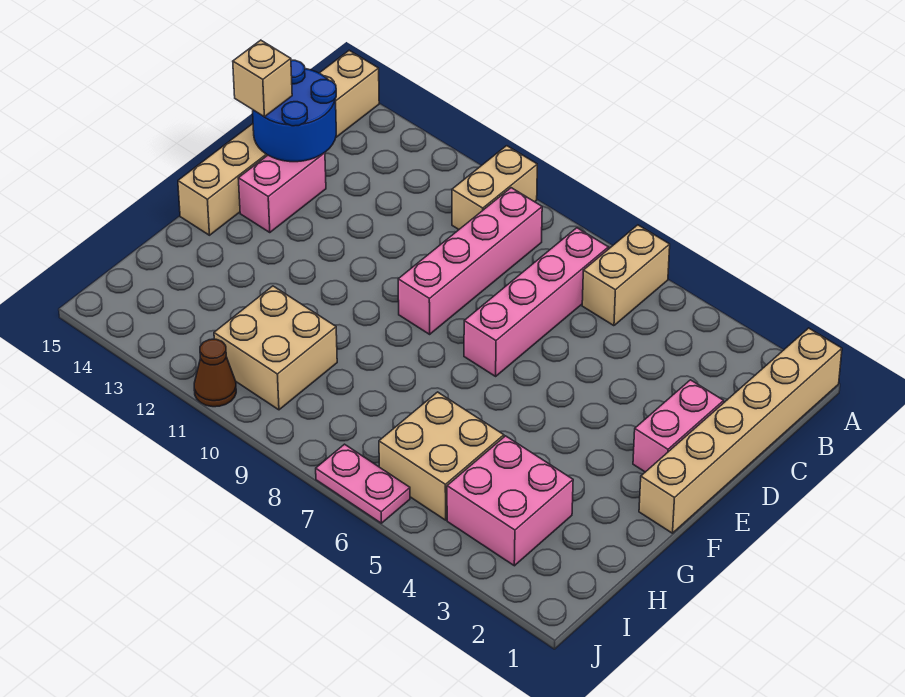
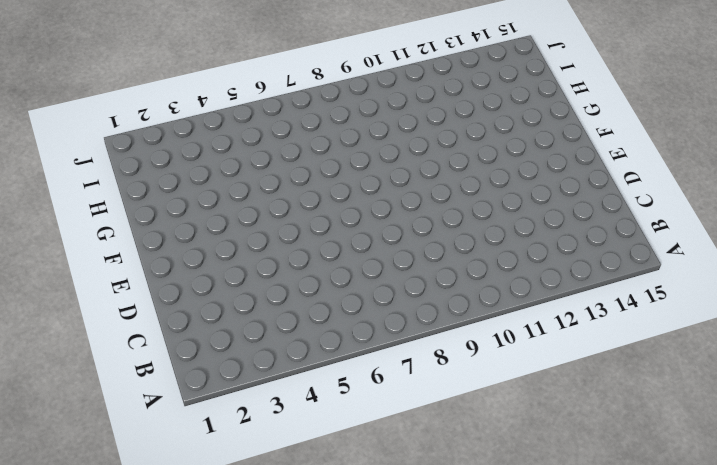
none -> tan brick A1:F1 level 1
none -> tan brick A6:B6 level 1
none -> tan brick A10:B10 level 1

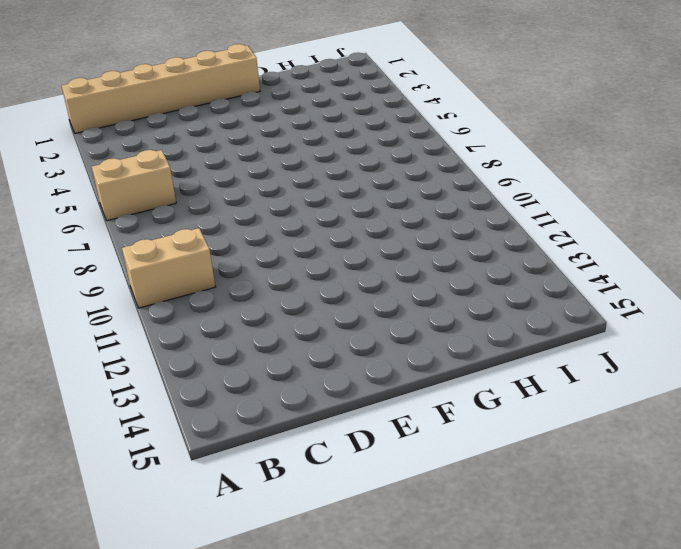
none -> tan brick A15:F15 level 1
none -> pink brick B7:E7 level 1
none -> pink brick B9:E9 level 1

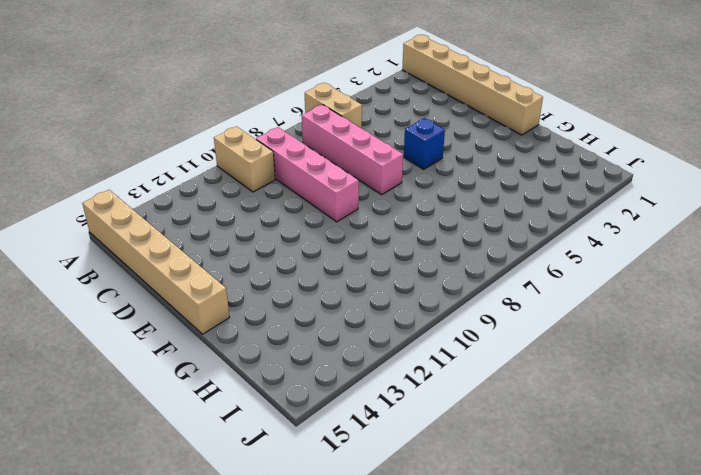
blue brick E5 level 1 -> none
none -> pink brick D2:E2 level 1
none -> pink brick D14:E14 level 1
none -> pink brick H3:I4 level 1

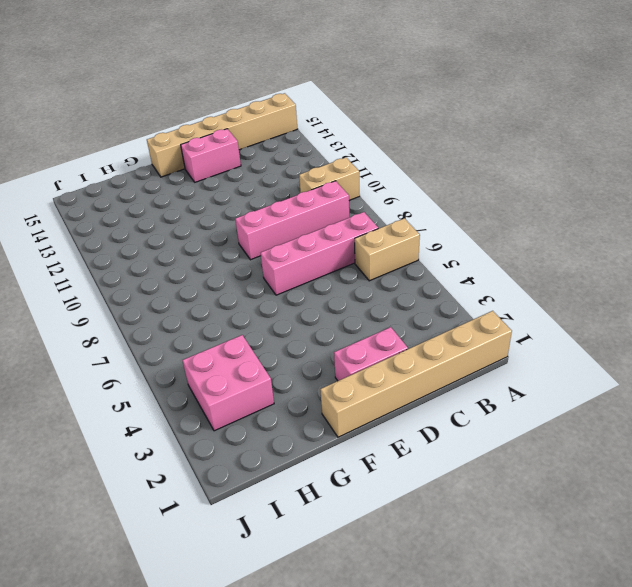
none -> tan brick H5:I6 level 1
none -> tan brick H10:I11 level 1
none -> pink plate J6:J7 level 1

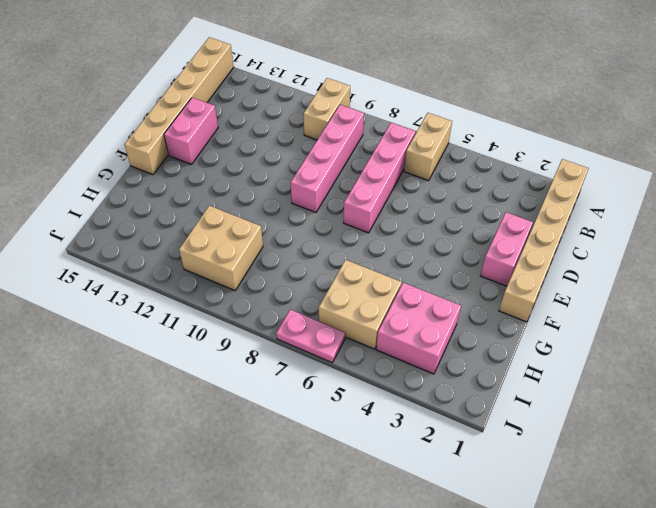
none -> brown cone J11 level 1
none -> blue round brick C14:D15 level 2
none -> tan brick D15 level 3

